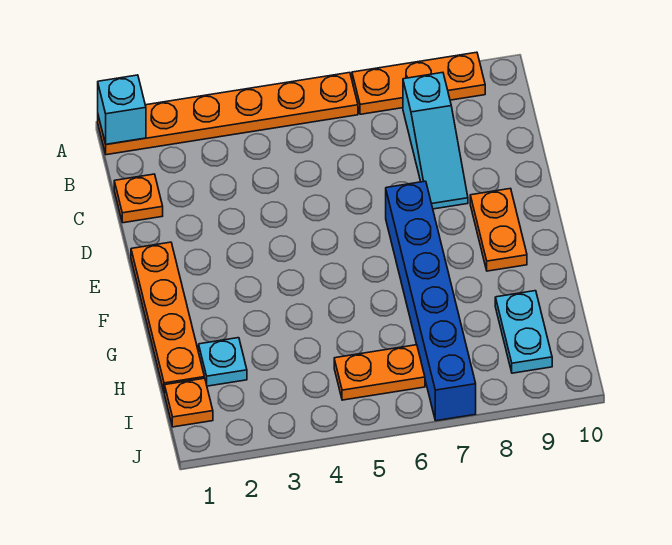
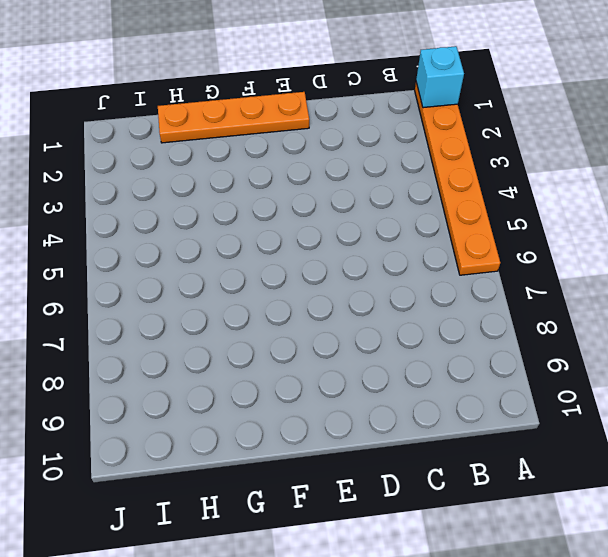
none -> orange plate A7:A9 level 1
none -> cyan slope B8:D8 level 1 top B
none -> orange plate C1 level 1

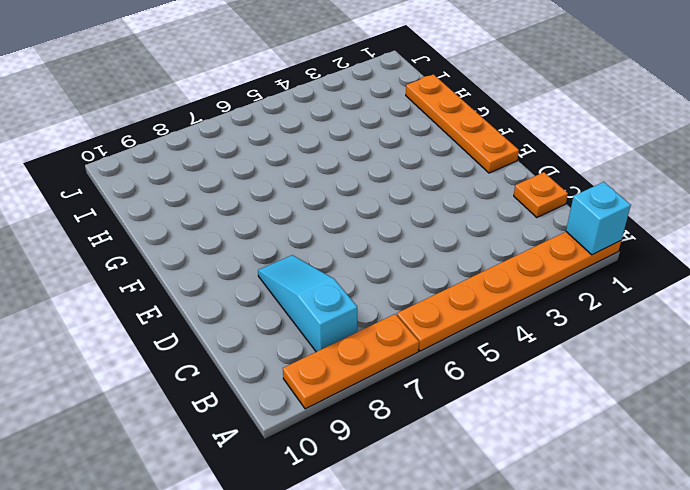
none -> blue brick E7:J7 level 1
none -> orange plate E9:F9 level 1
none -> cyan plate H2 level 1

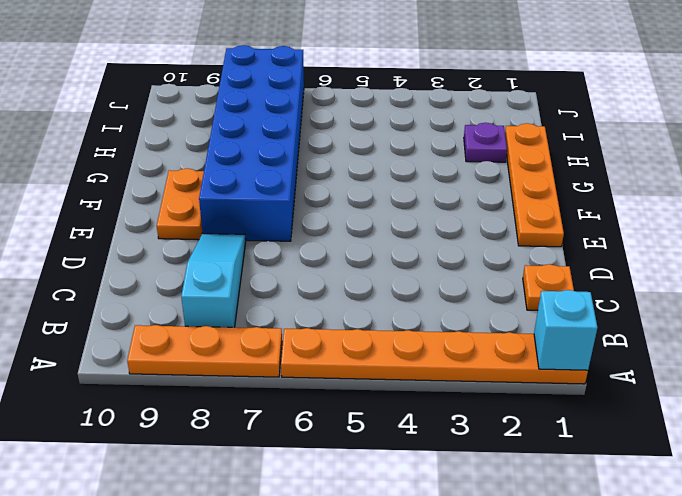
blue brick E7:J8 level 1 -> blue brick E7:J7 level 1
purple plate H2 level 1 -> cyan plate H2 level 1
none -> cyan plate H9:I9 level 1
none -> orange plate I1 level 1
none -> orange plate I5:I6 level 1

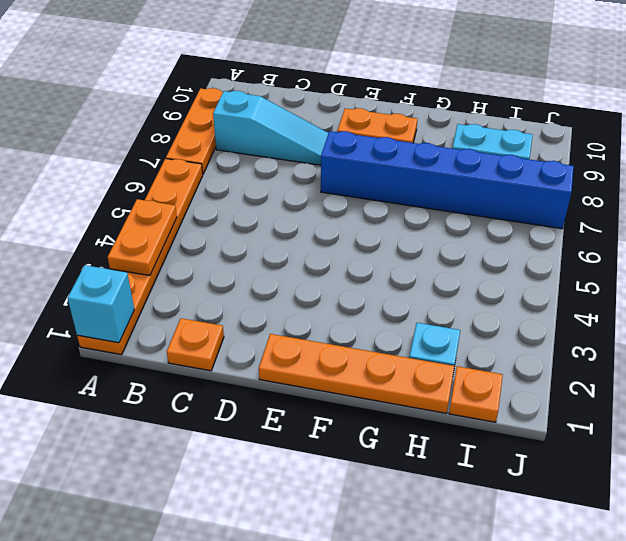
orange plate A3:A4 level 2 -> orange plate I5:I6 level 1

